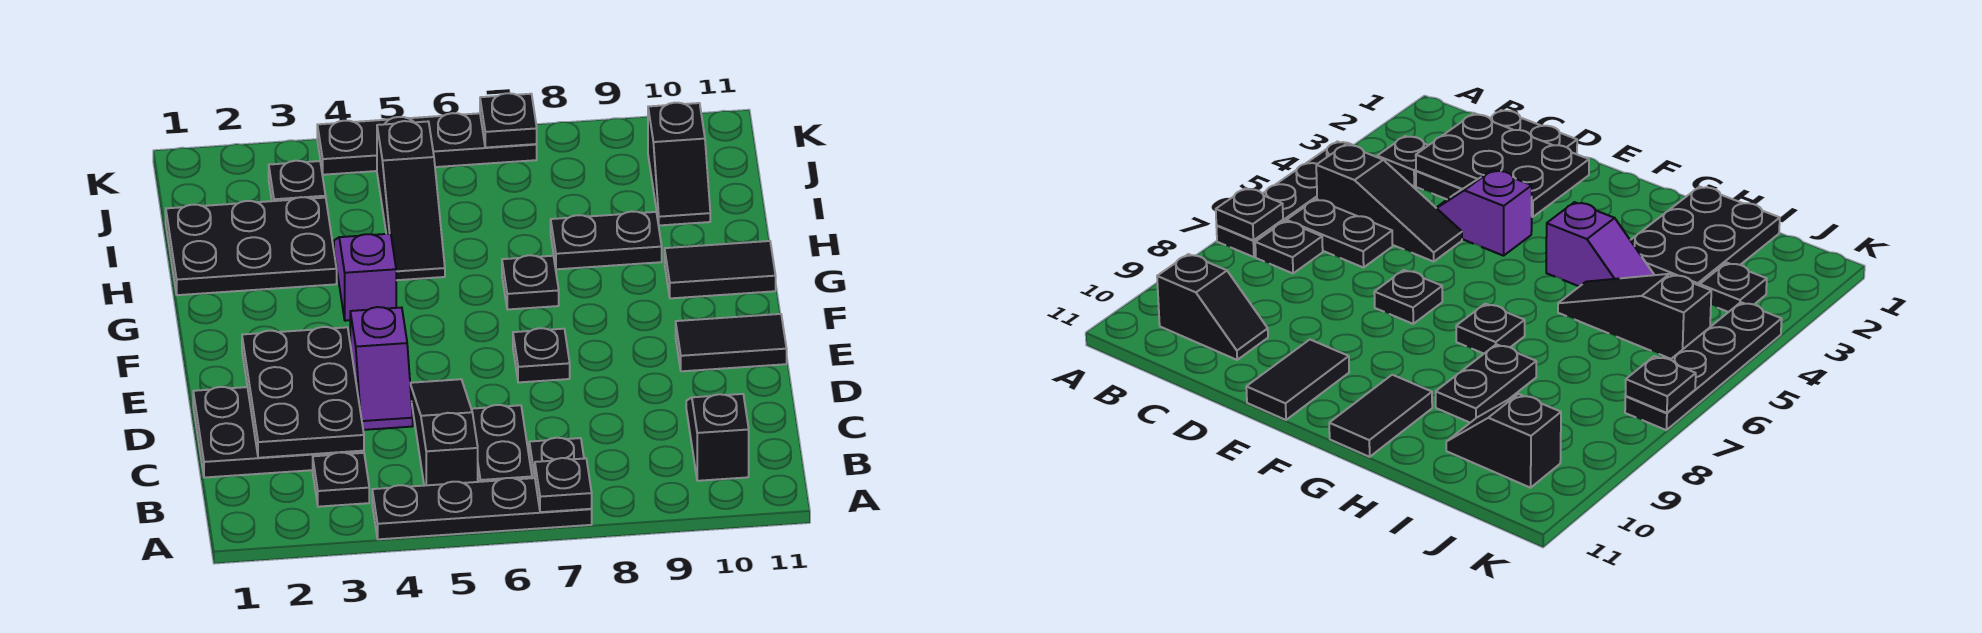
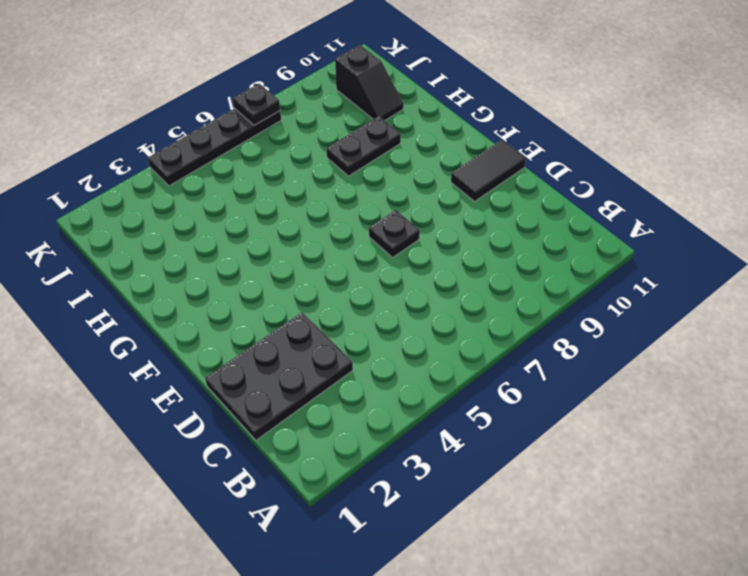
none -> black plate A4:A7 level 1
none -> black plate B3 level 1
none -> black slope B5:D5 level 1 top B

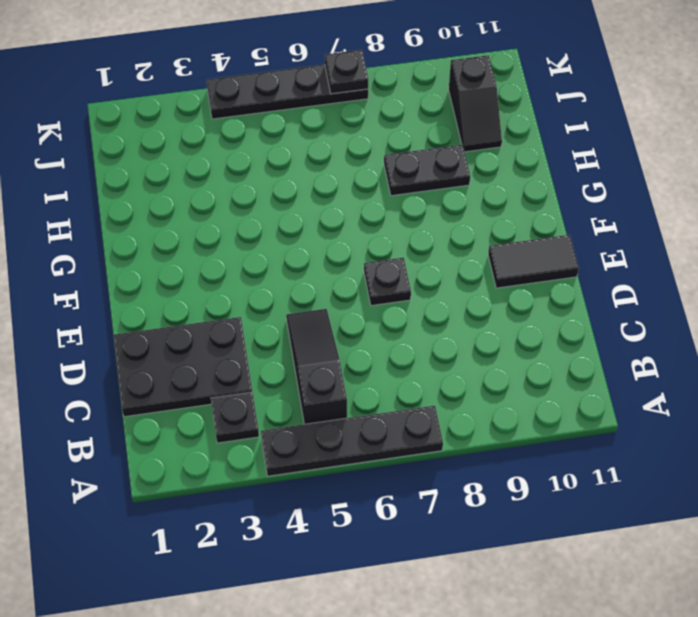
none -> black plate B6:C6 level 1
none -> black plate B7 level 1
none -> black slope B10:C10 level 1 top B

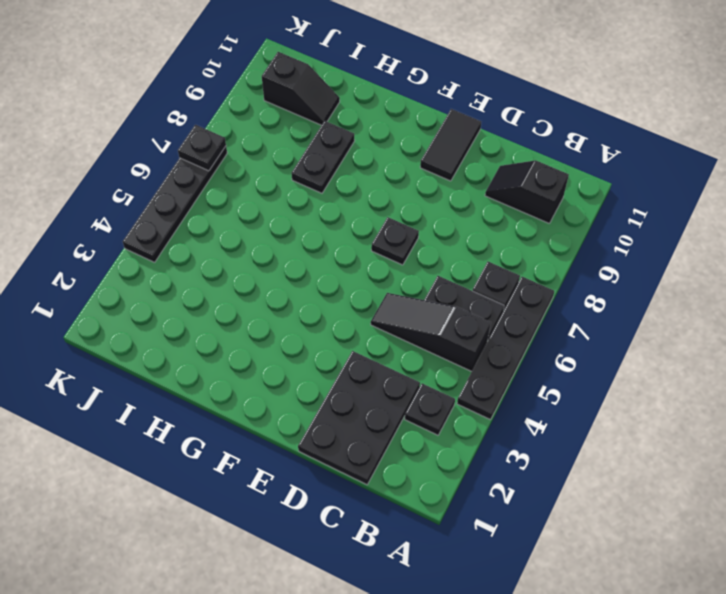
none -> purple slope D4:E4 level 1 top E
none -> purple slope G4:H4 level 1 top G
none -> black plate G7 level 1

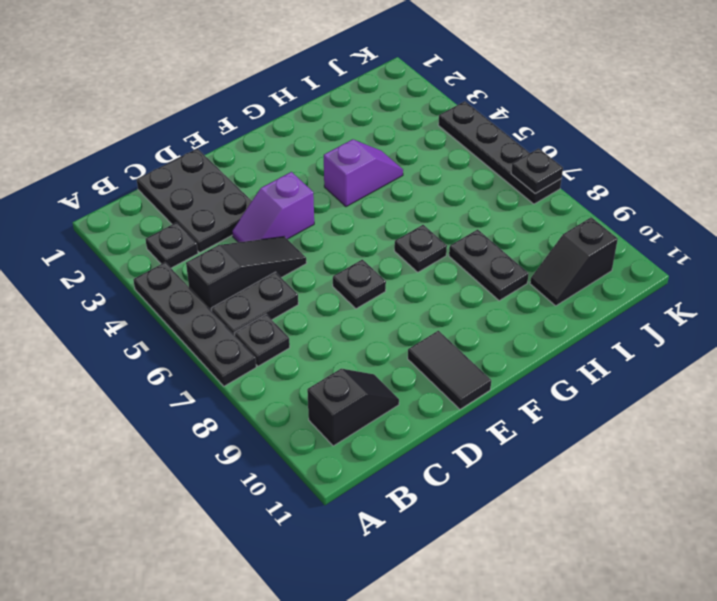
none -> black tile G10:G11 level 1
none -> black plate H1:I3 level 1
none -> black slope H5:J5 level 1 top J

